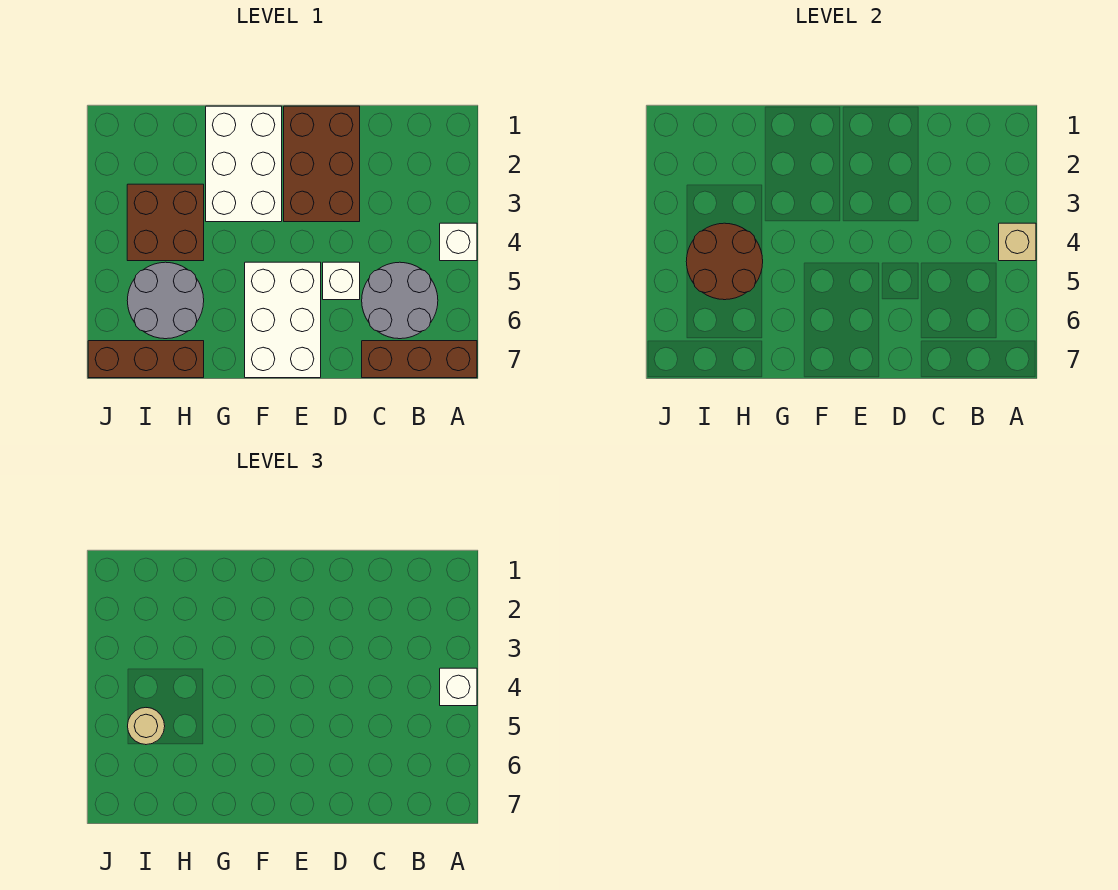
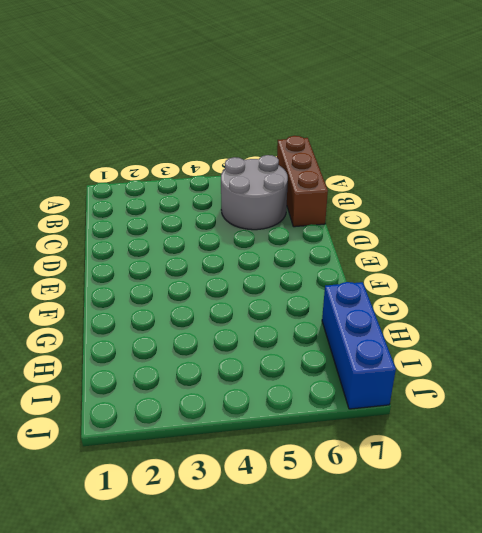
blue brick H7:J7 level 1 -> brown brick H7:J7 level 1
none -> white brick A4 level 1
none -> brown brick D1:E3 level 1
none -> white brick D5 level 1

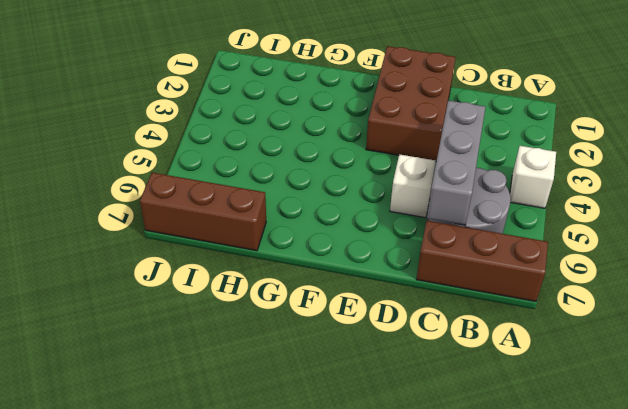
grey brick C4:C6 level 2 -> none
none -> white brick E5:F7 level 1
none -> white brick F1:G3 level 1
none -> brown brick H3:I4 level 1

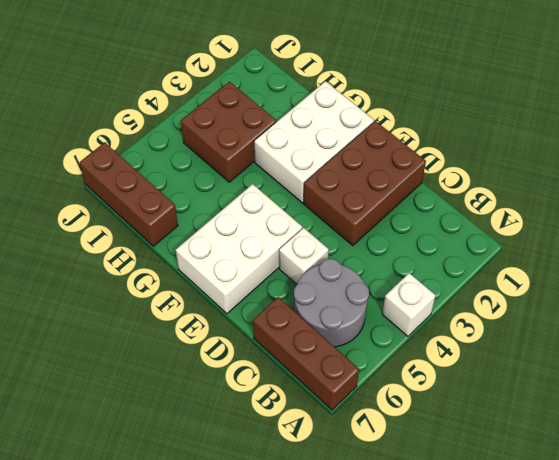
none -> grey round brick H5:I6 level 1
none -> tan brick A4 level 2
none -> brown round brick H4:I5 level 2

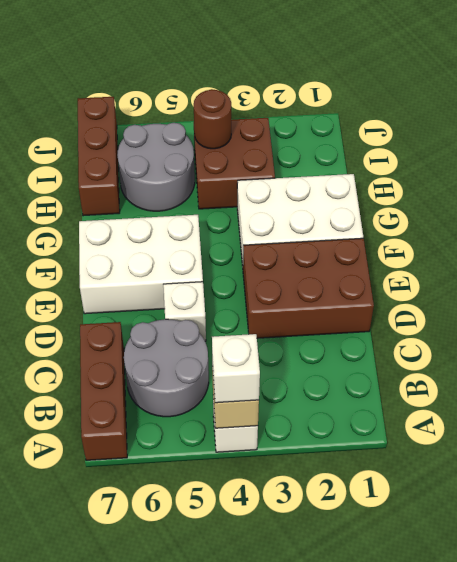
brown round brick I4 level 2 -> brown round brick H4:I5 level 2
none -> tan round brick I5 level 3

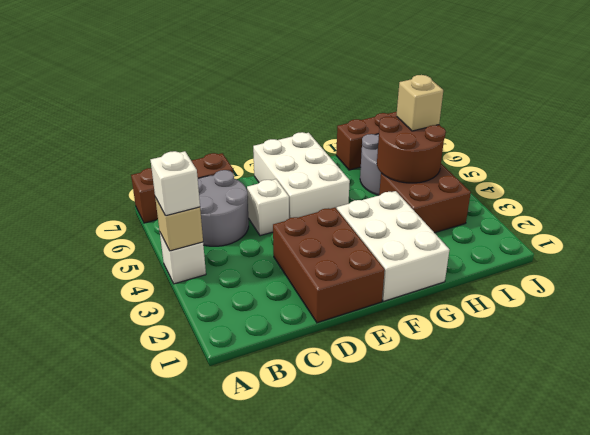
tan brick I5 level 3 -> tan round brick I5 level 3

